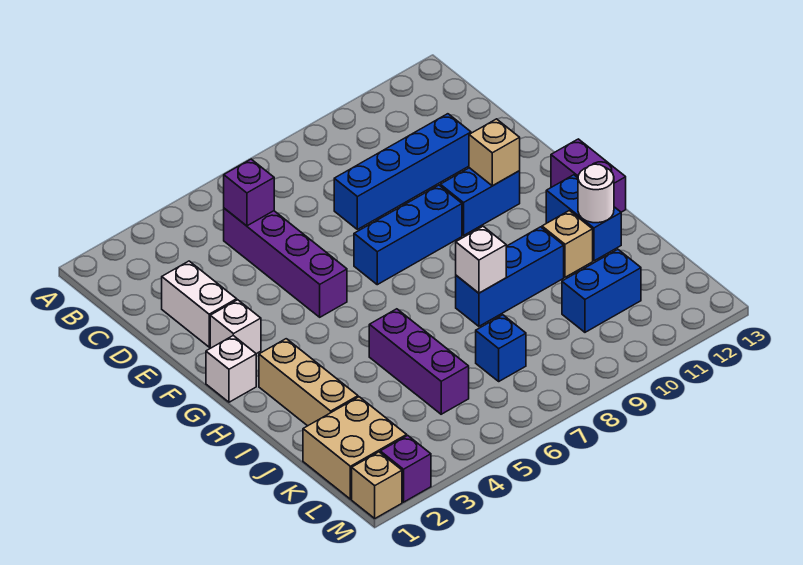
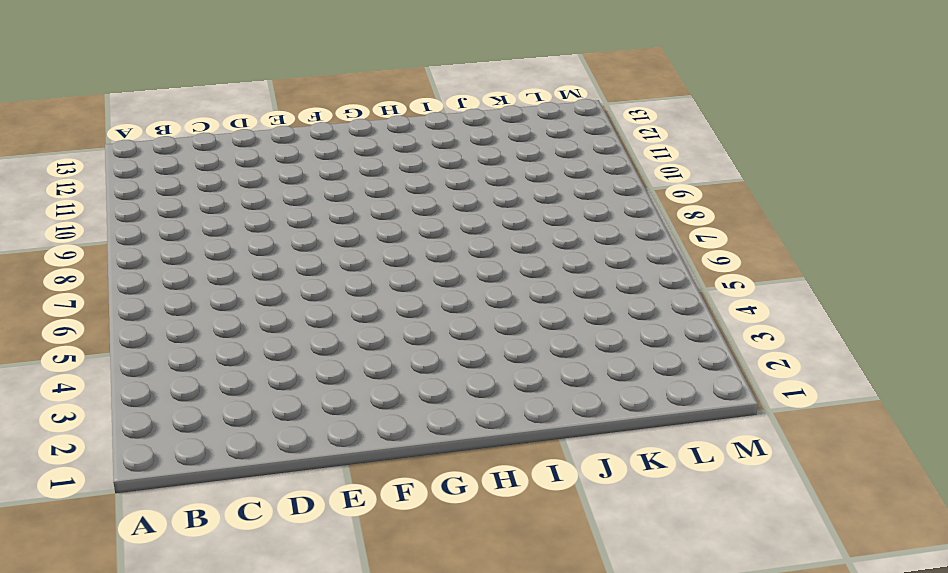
none -> purple brick C5:F5 level 1
none -> white brick D2:E2 level 1
none -> blue brick D8:D11 level 1

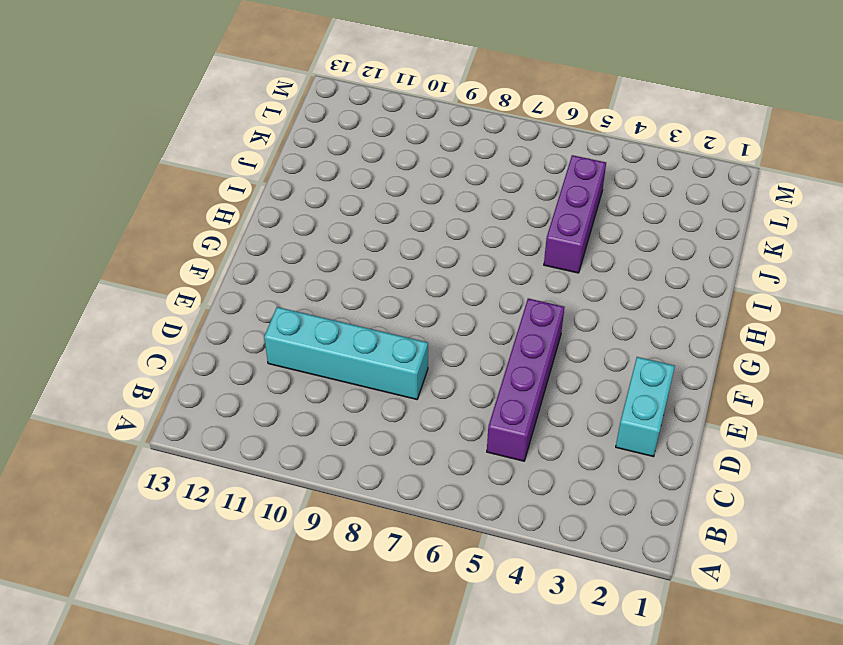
cyan brick D2:E2 level 1 -> white brick D2:E2 level 1
cyan brick D8:D11 level 1 -> blue brick D8:D11 level 1
none -> white brick F2 level 1
none -> blue brick F7:F9 level 1
none -> blue brick F10:F11 level 1

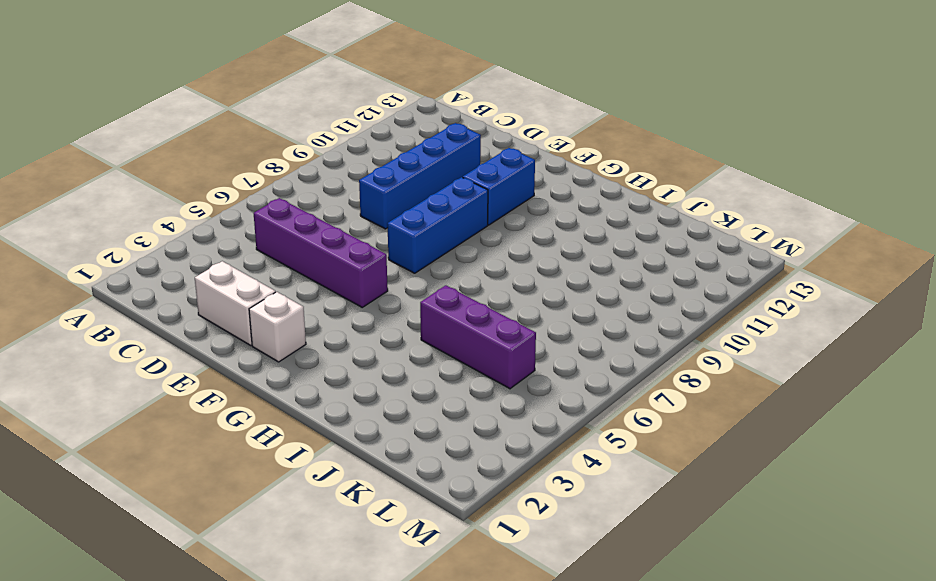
none -> white brick G1 level 1
none -> purple brick G13:H13 level 1
none -> tan brick H2:J2 level 1

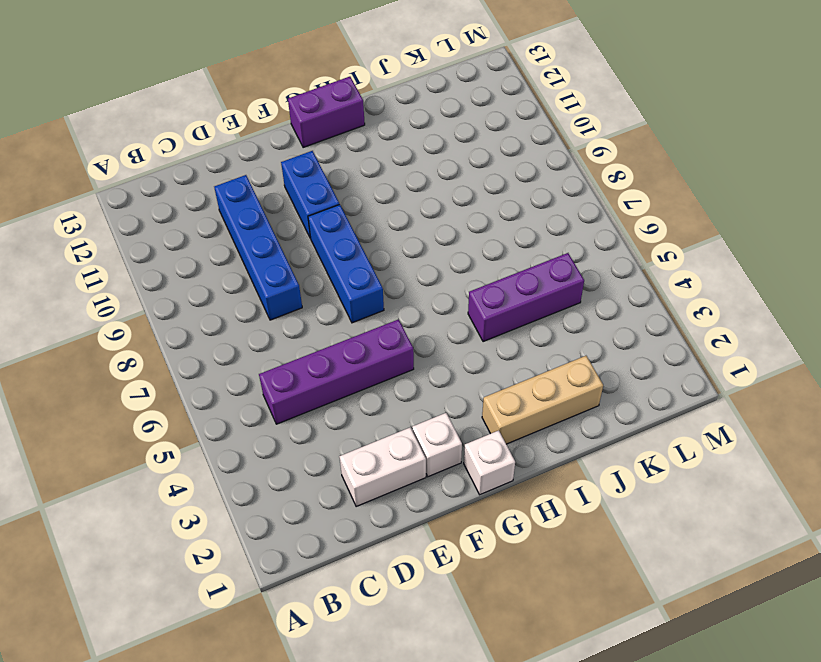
none -> blue brick H12:I12 level 1
none -> blue brick I8:I10 level 1
none -> tan brick I11 level 1

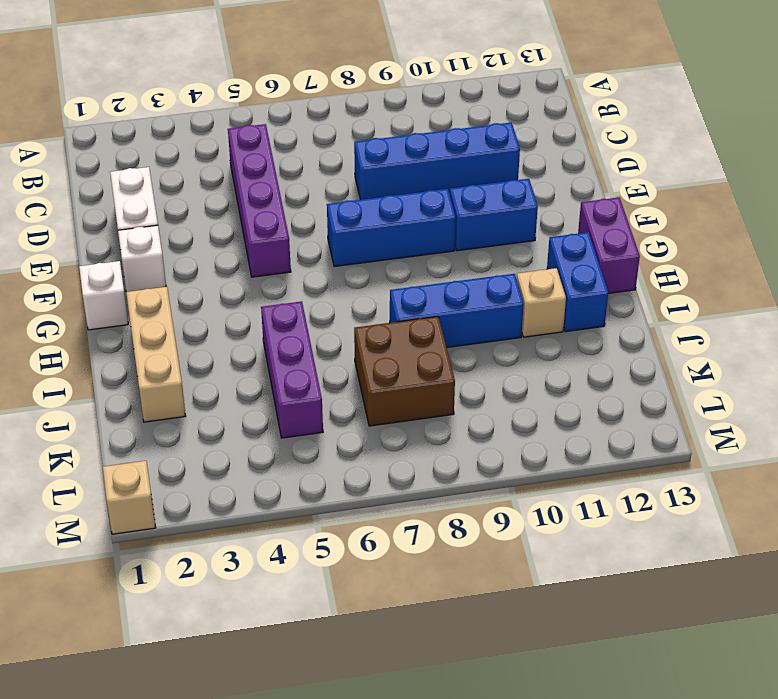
brown brick J7:K8 level 1 -> blue brick K7 level 1
none -> tan brick K1:L2 level 1
none -> blue brick K10:K11 level 1
none -> purple brick M2 level 1

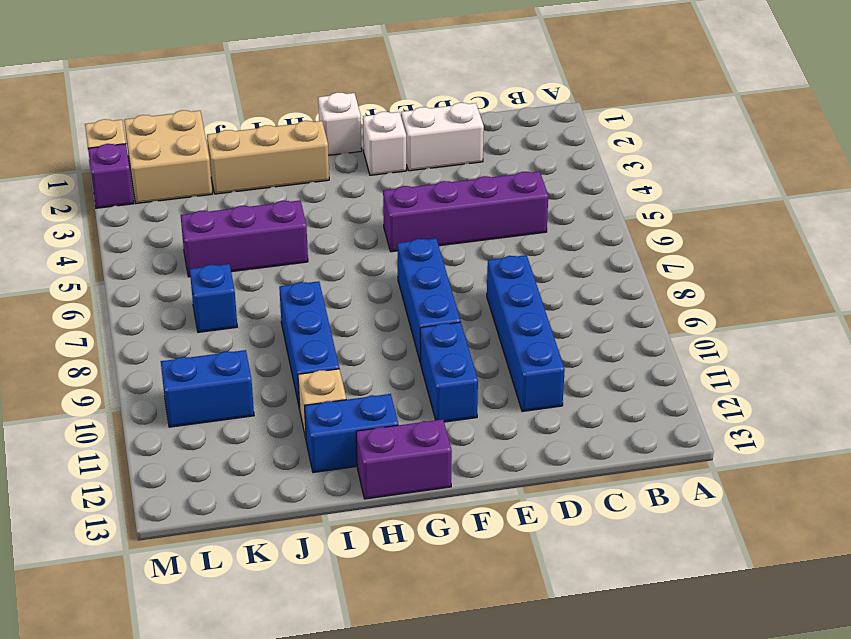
blue brick K10:L10 level 1 -> blue brick K10:K11 level 1
none -> purple brick C5 level 2
none -> tan brick F11 level 2
none -> white brick I8 level 2

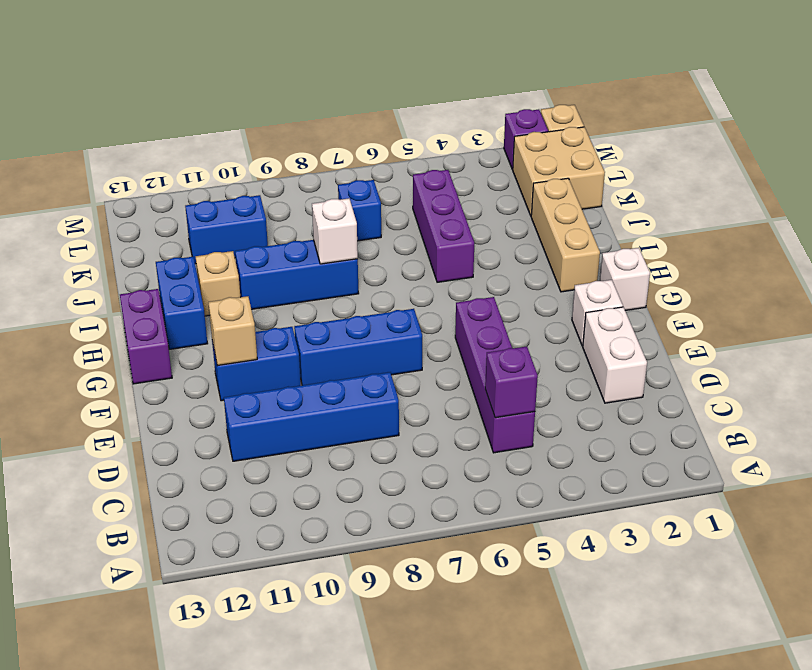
none -> white round brick I12 level 2

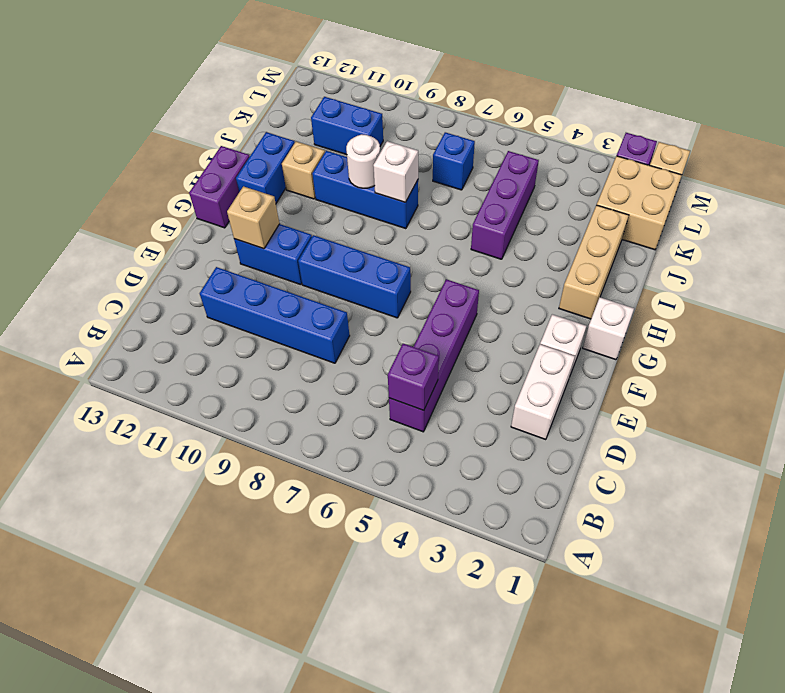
white round brick I9 level 2 -> white round brick I12 level 2

